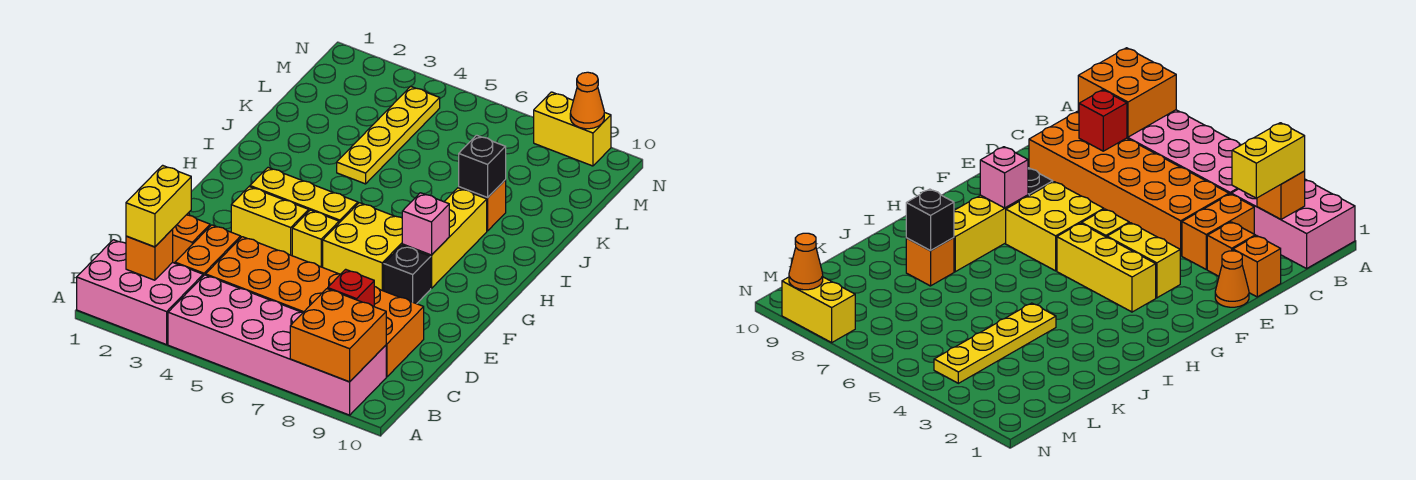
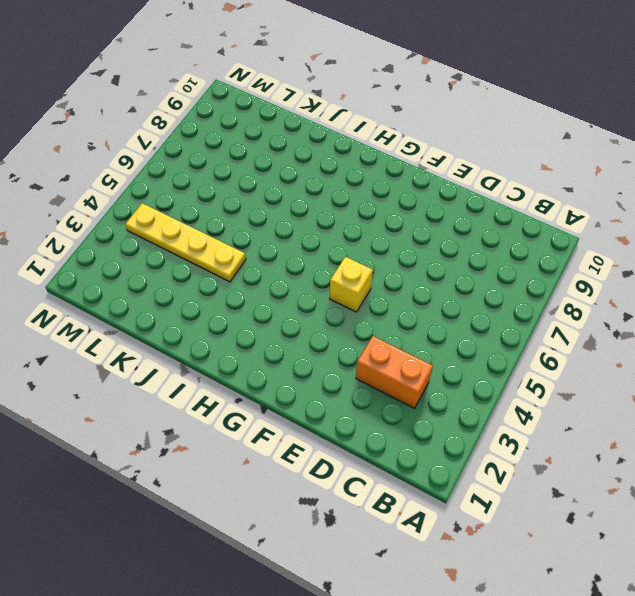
none -> pink brick A1:B3 level 1
none -> pink brick A4:B9 level 1
none -> orange brick C4:D9 level 1

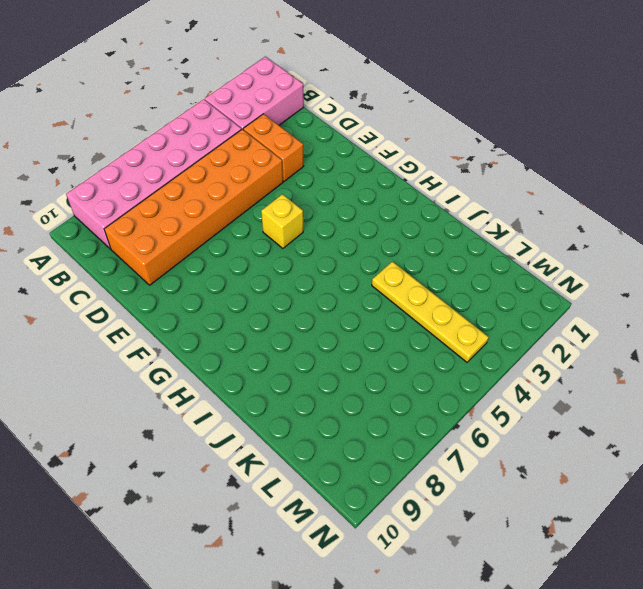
none -> orange brick D1 level 1
none -> orange brick D2 level 1
none -> orange cone E1 level 1

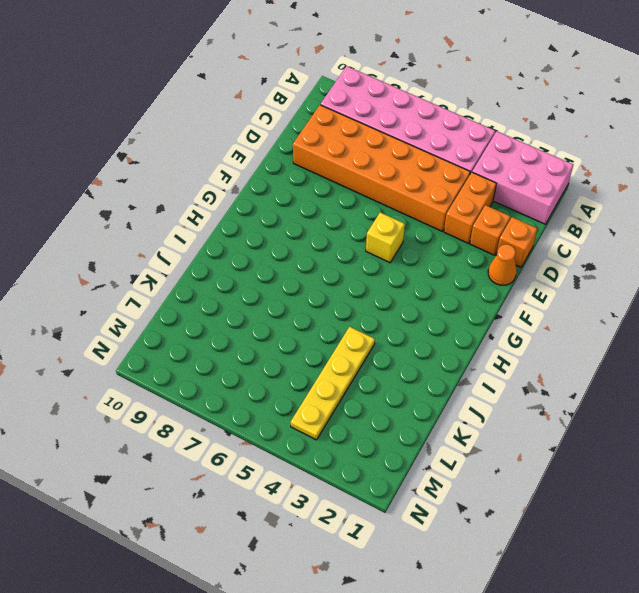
none -> yellow brick F3:F4 level 1
none -> yellow brick F6:G7 level 1
none -> black brick F8 level 1

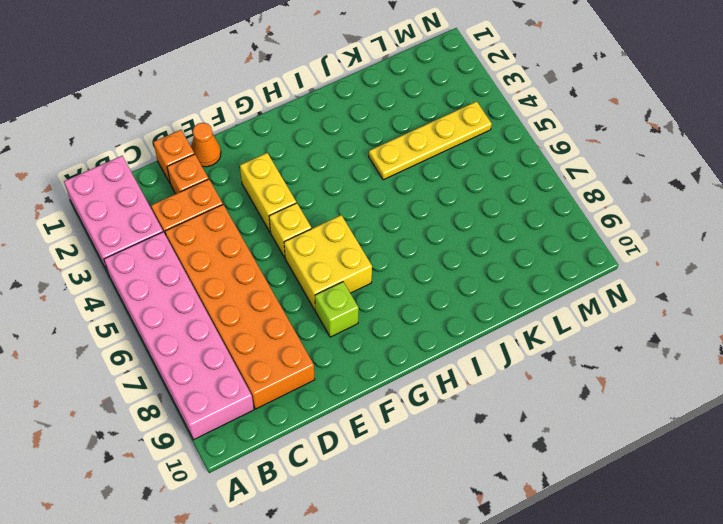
lime brick F8 level 1 -> black brick F8 level 1
none -> yellow brick G3:G5 level 1
none -> yellow brick G8:I8 level 1
none -> orange brick J8 level 1

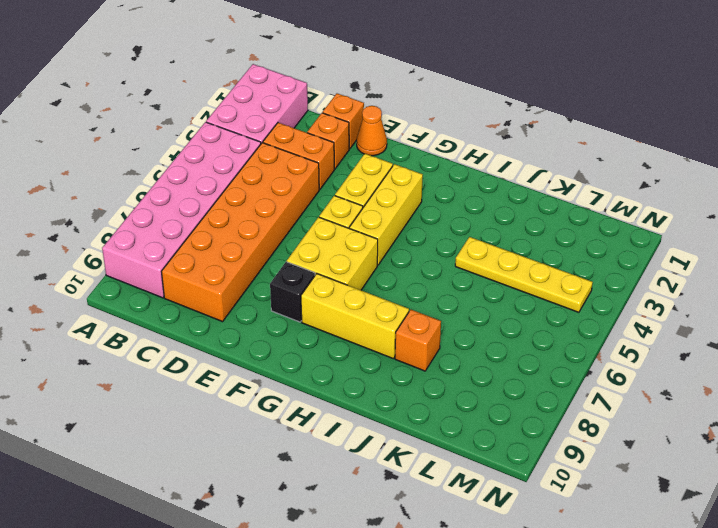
none -> yellow brick N8:N9 level 1
none -> orange brick A8:B9 level 2
none -> orange brick B2 level 2

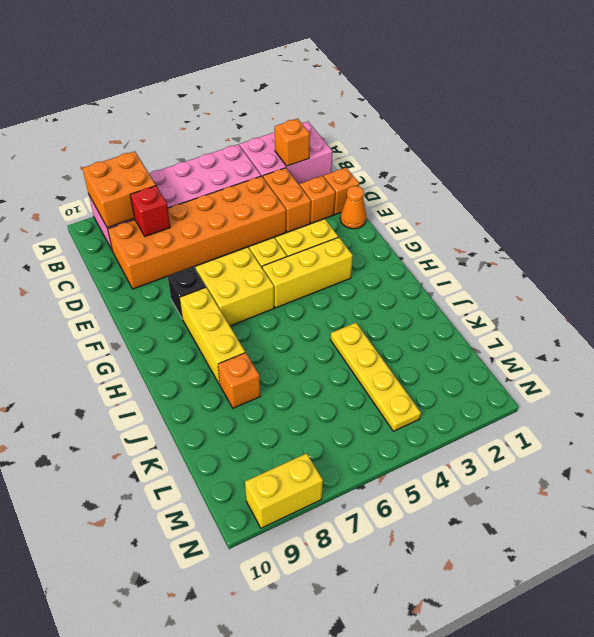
none -> pink brick G8 level 2
none -> black brick J8 level 2
none -> orange cone N9 level 2

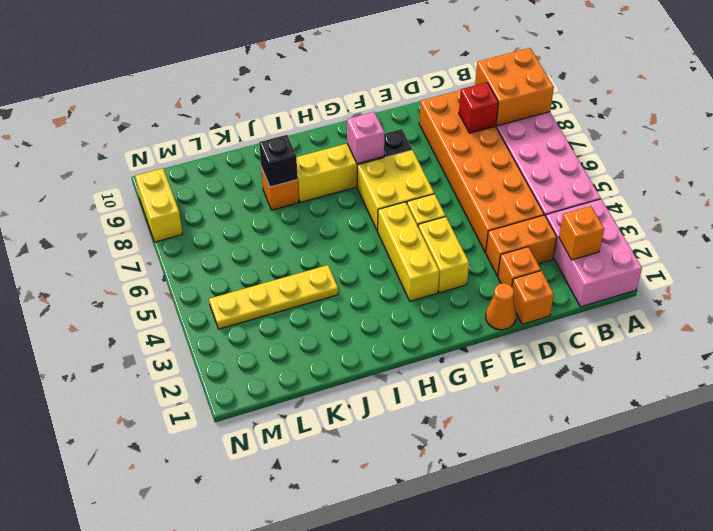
none -> orange cone N9 level 2
none -> yellow brick B2:C2 level 3

